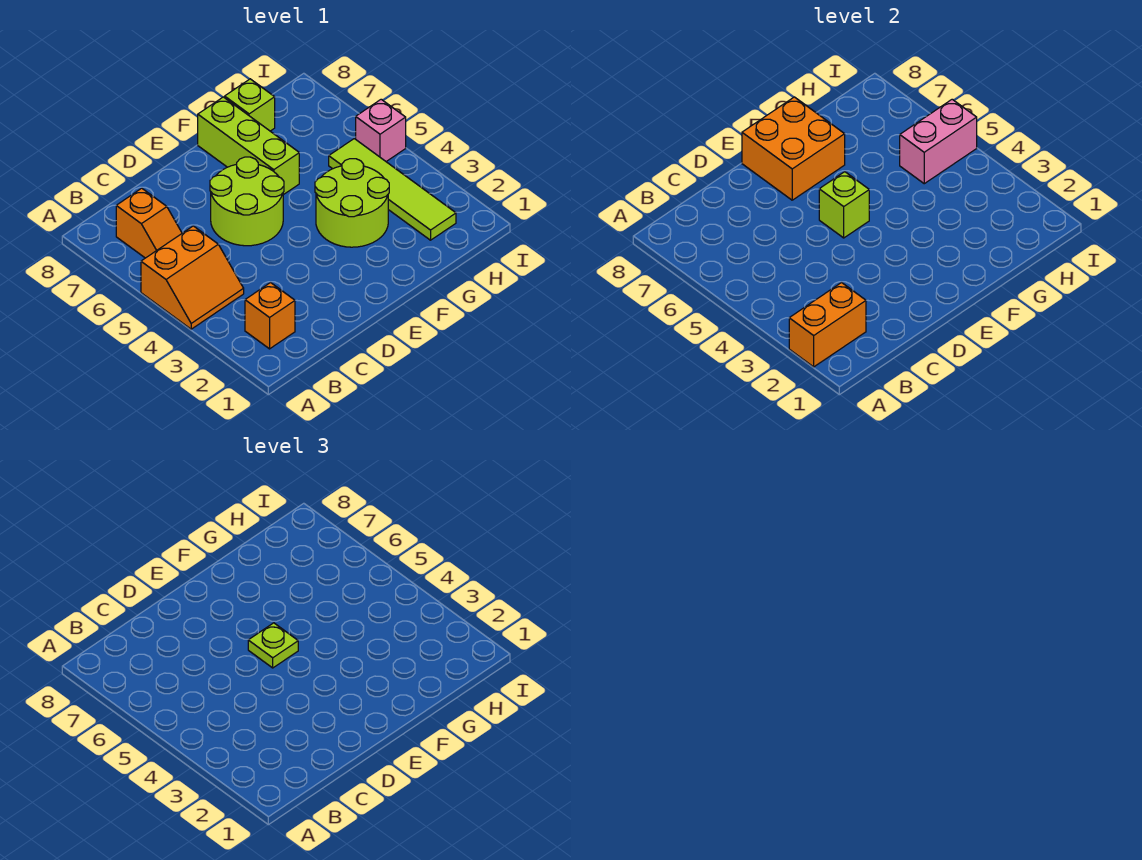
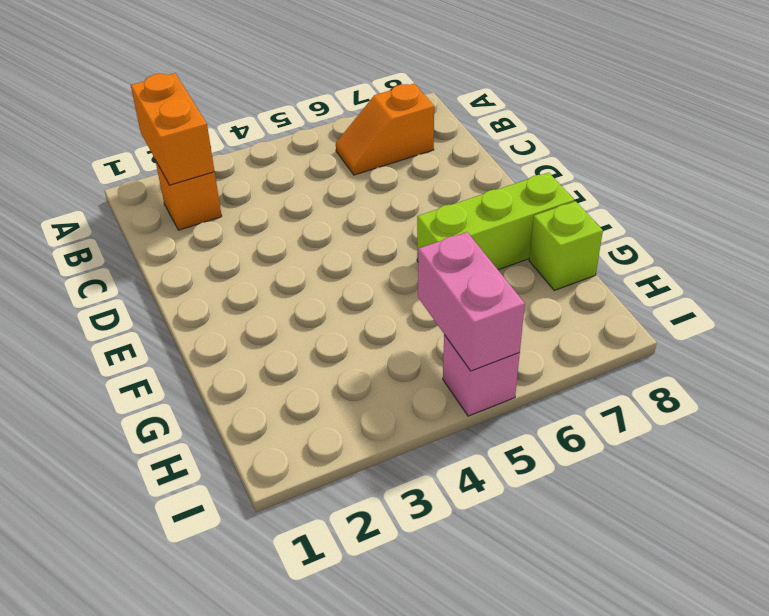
none -> orange slope A4:B5 level 1 top 5
none -> lime round brick D5:E6 level 1
none -> lime round brick F3:G4 level 1

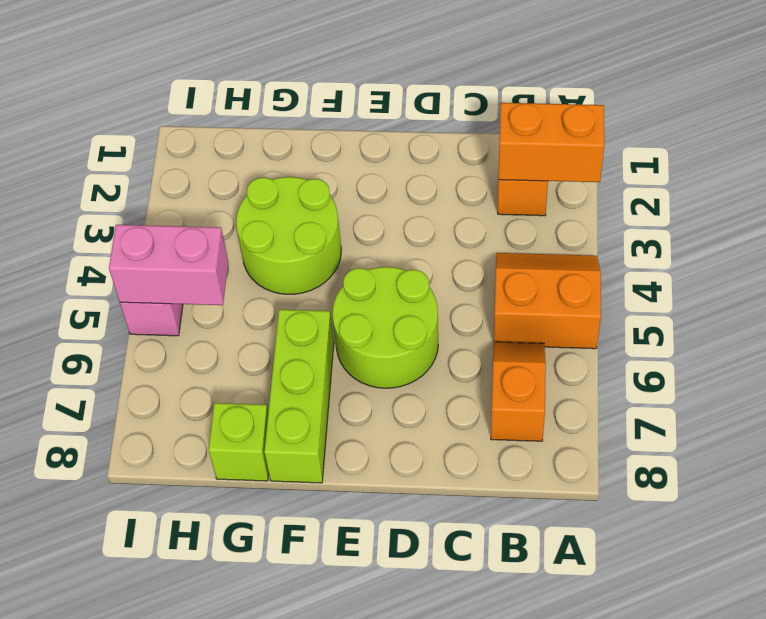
none -> lime tile H2:H5 level 1
none -> lime brick E5 level 2
none -> orange brick E7:F8 level 2

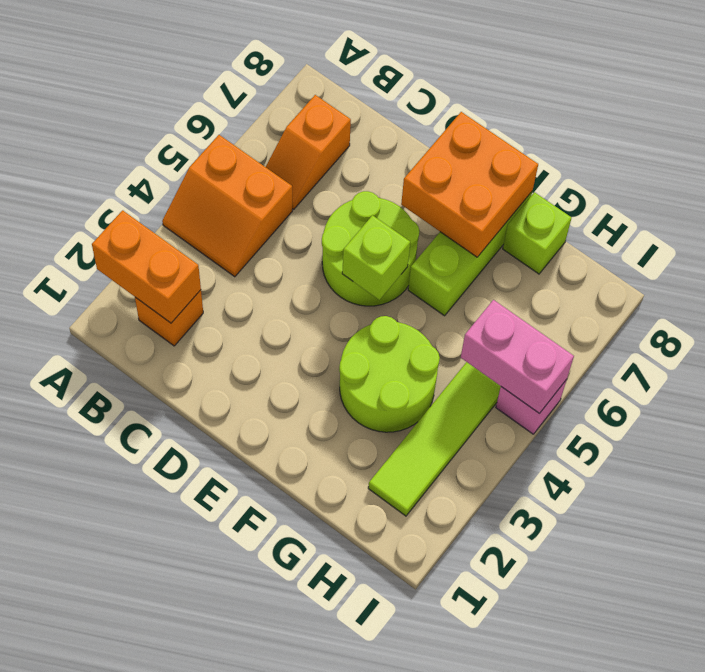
none -> lime plate E5 level 3

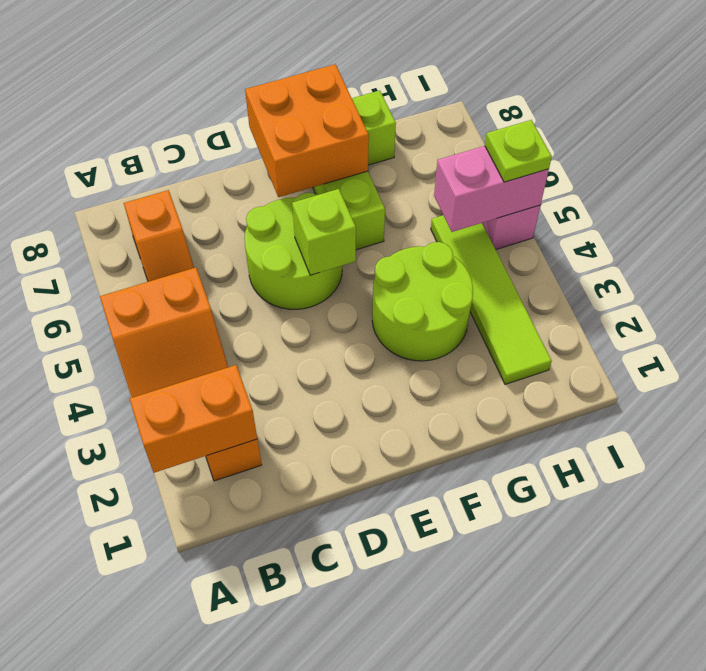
lime plate I5 level 3 -> lime plate E5 level 3

